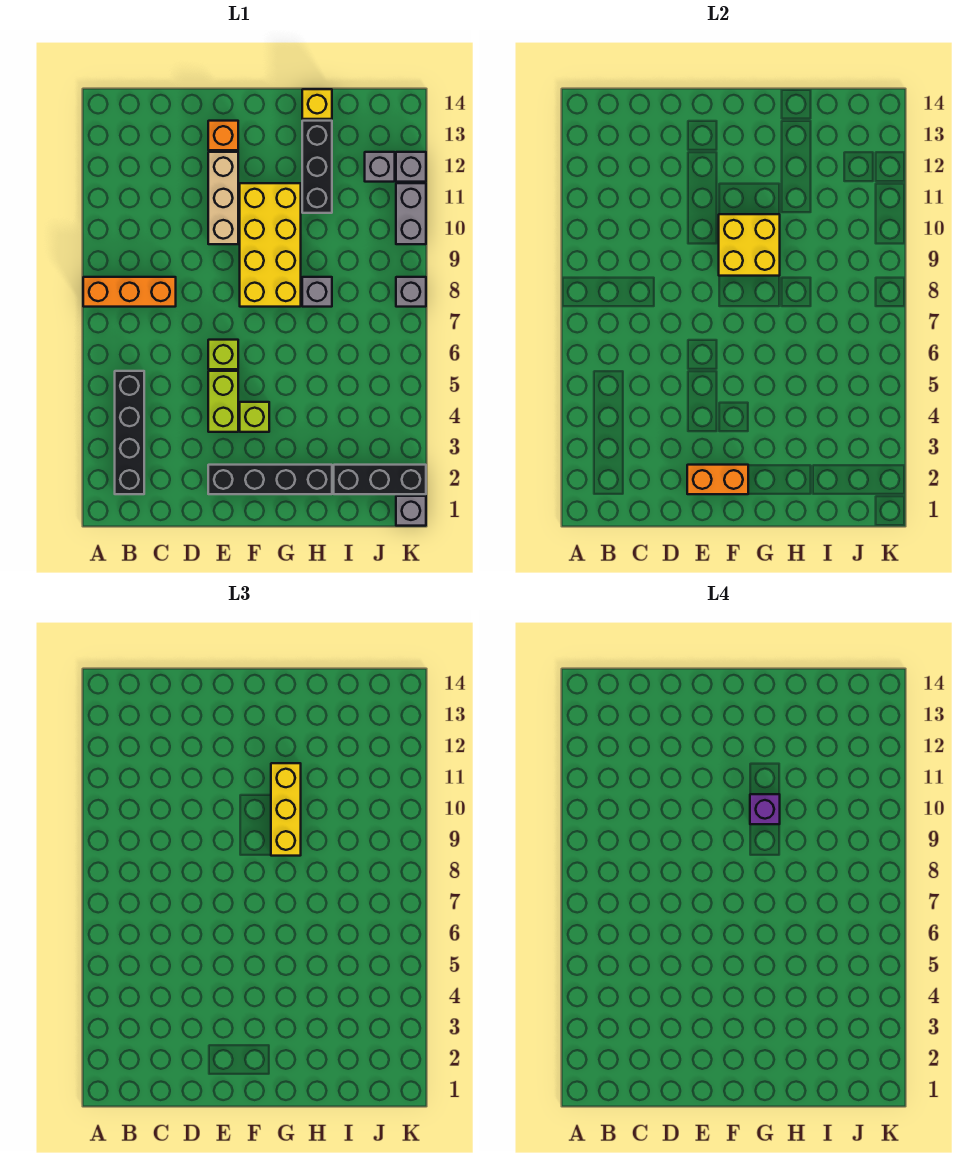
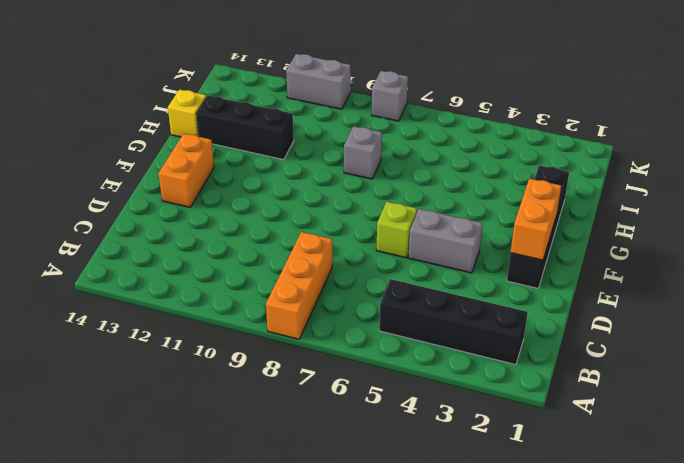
grey brick E4:E5 level 1 -> lime brick E4:E5 level 1
orange brick E13:F13 level 1 -> orange brick E13 level 1
none -> tan brick E10:E12 level 1
none -> lime brick F4 level 1
none -> yellow brick F8:G11 level 1

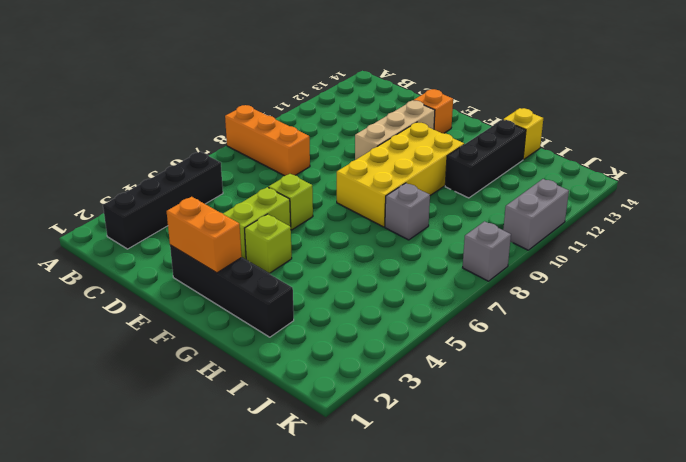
none -> black brick I2:K2 level 1
none -> grey brick J12 level 1
none -> grey brick K1 level 1

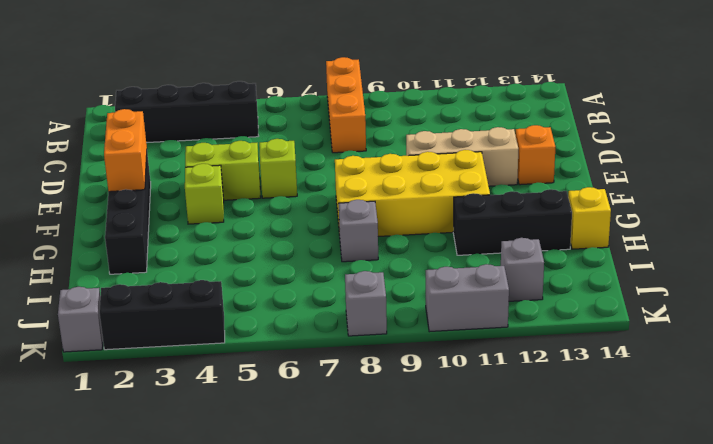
black brick K2:K4 level 1 -> black brick I2:K2 level 1
none -> grey brick K12 level 1
none -> yellow brick F9:G10 level 2
none -> yellow brick G9:G11 level 3

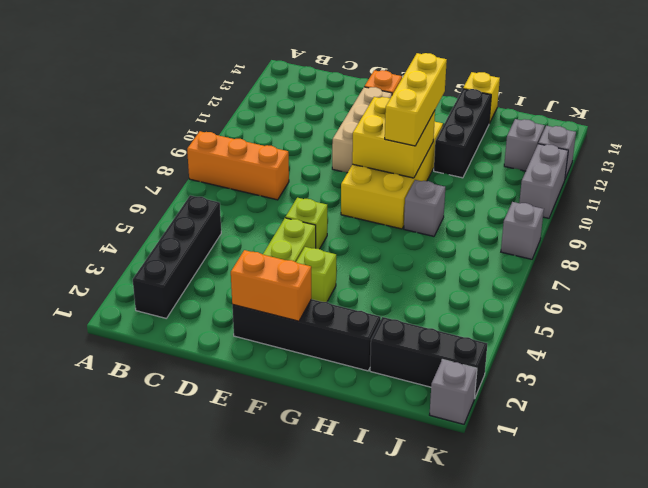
none -> purple brick G10 level 4

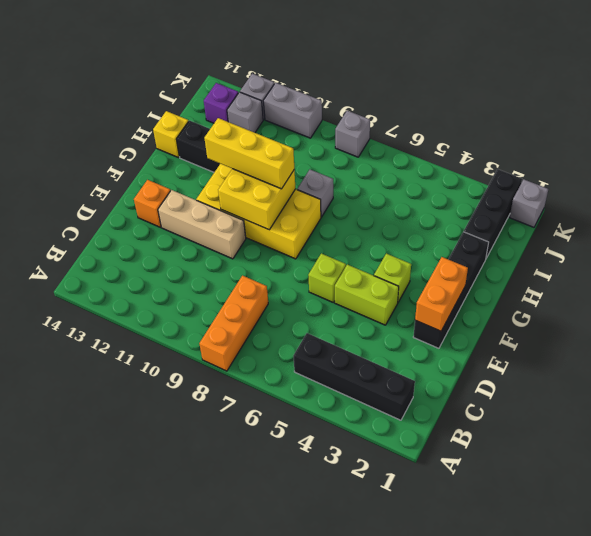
purple brick J13 level 1 -> purple brick G10 level 4

